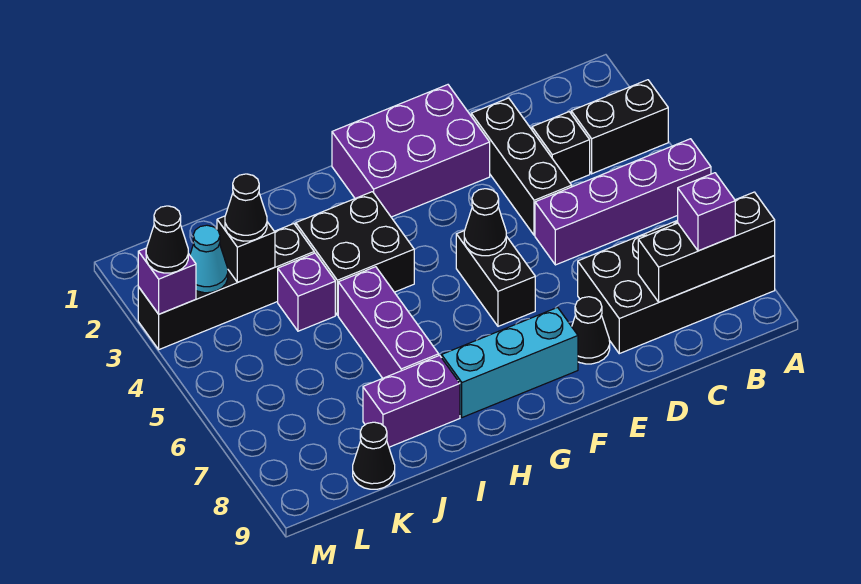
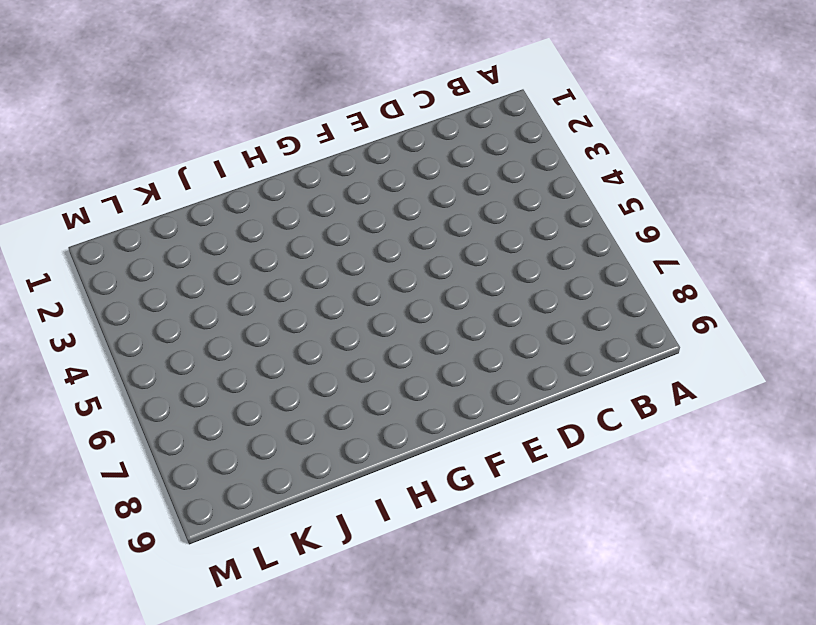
none -> black brick A3:B3 level 1
none -> purple brick A5:D5 level 1
none -> black brick A7:D8 level 1

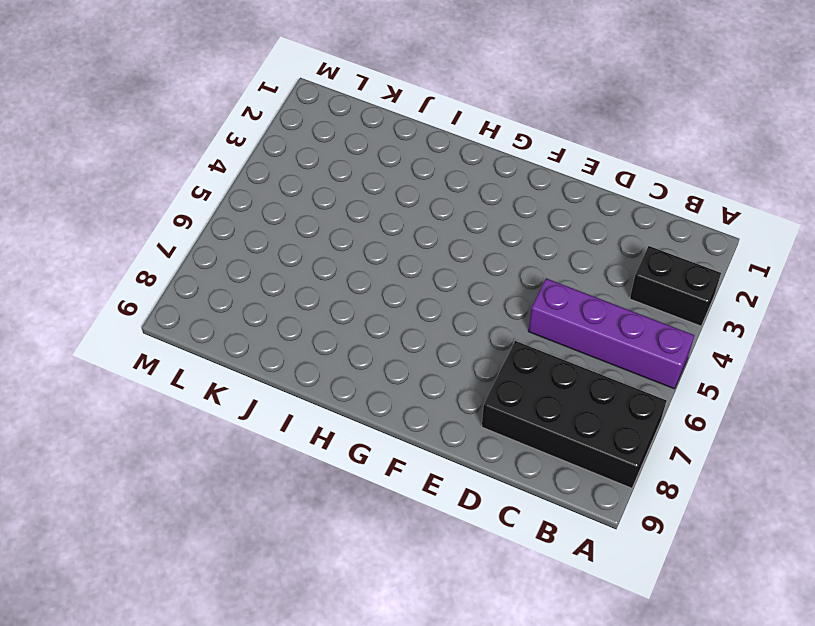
none -> black brick C3 level 1
none -> black brick D2:D4 level 1
none -> purple brick E1:G2 level 1

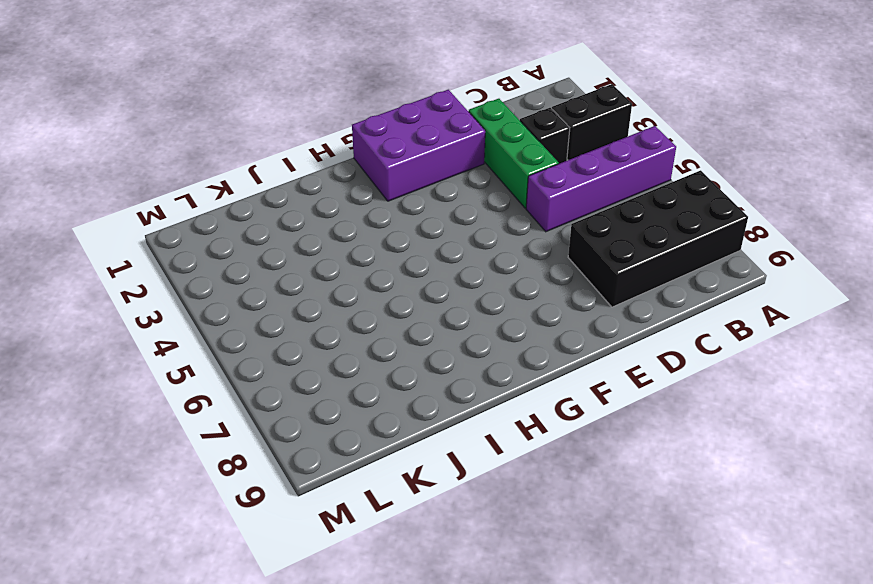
green brick D2:D4 level 1 -> black brick D2:D4 level 1
none -> black cone E8 level 1
none -> black brick F5:F6 level 1
none -> cyan brick F8:H8 level 1

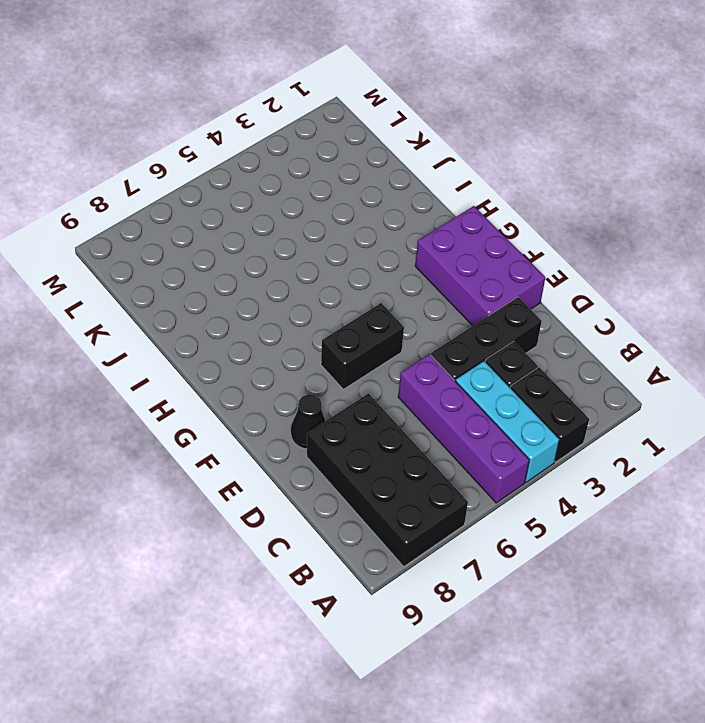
cyan brick A4:C4 level 1 -> cyan brick F8:H8 level 1
none -> black brick H3:I4 level 1
none -> purple brick I5:I7 level 1
none -> purple brick I8:J8 level 1

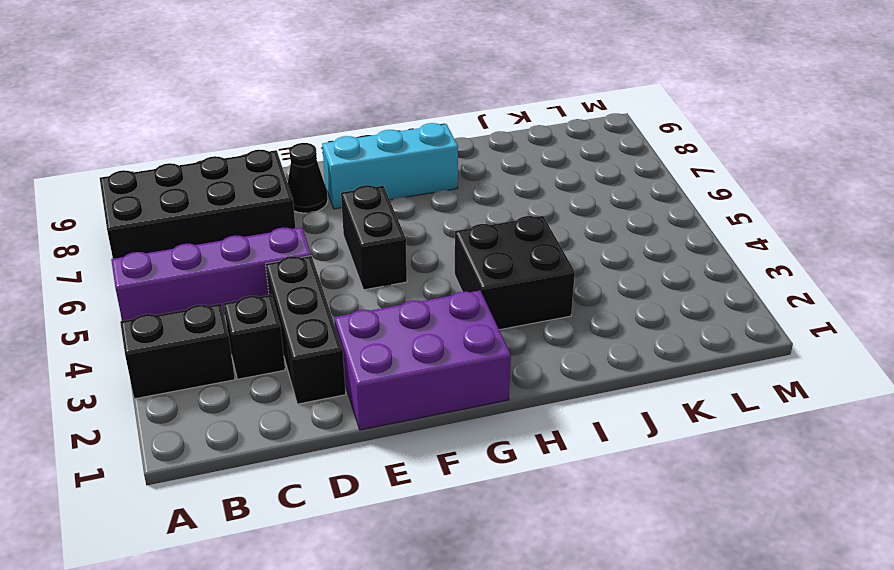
none -> purple brick I5:I7 level 1
none -> purple brick I8:J8 level 1
none -> black brick J3:M3 level 1

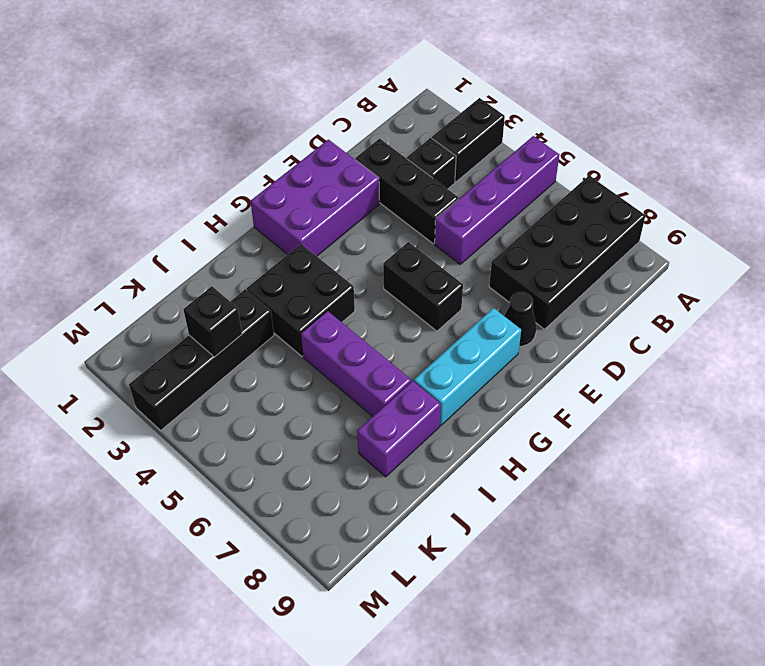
none -> purple brick J4 level 1
none -> black cone K9 level 1
none -> black brick A8:C8 level 2

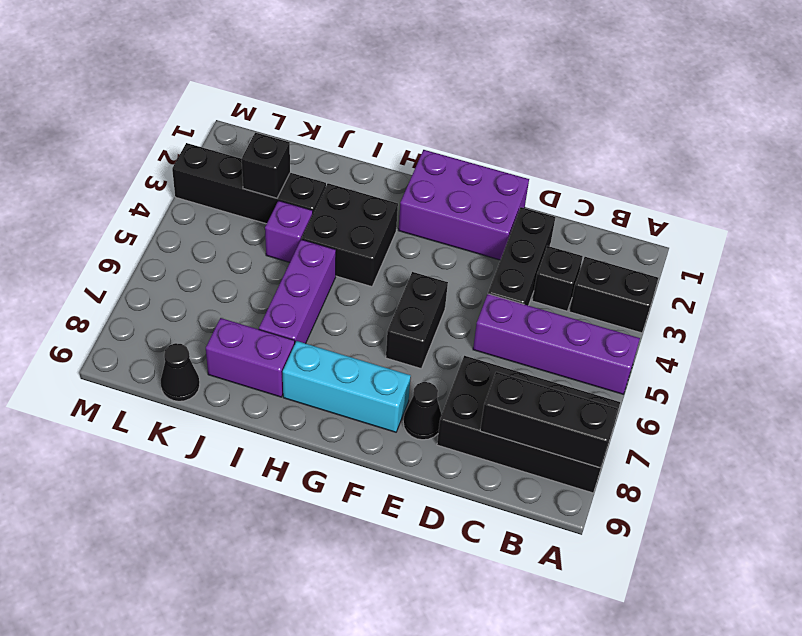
none -> black cone F5 level 2
none -> cyan cone L3 level 2
none -> purple brick M3 level 2

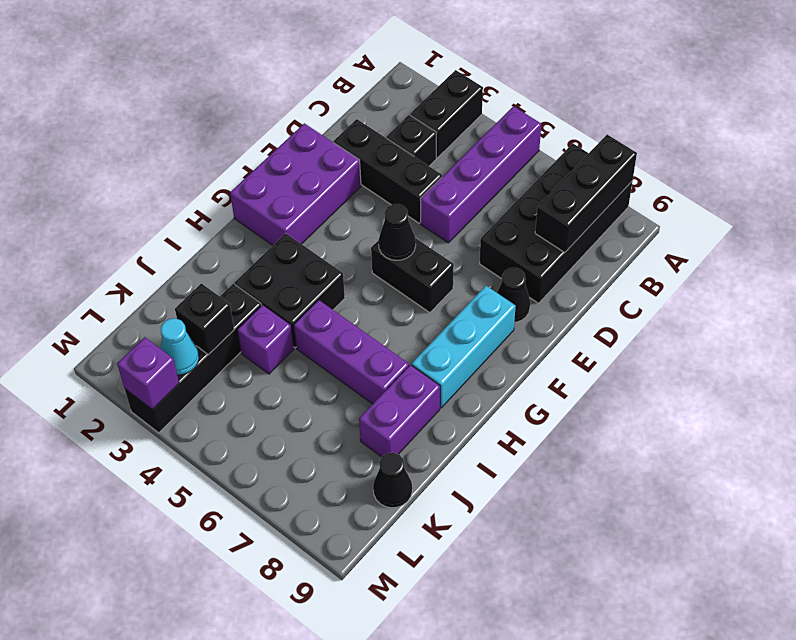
none -> purple brick B8 level 3
none -> black cone K3 level 3
none -> black cone M3 level 3

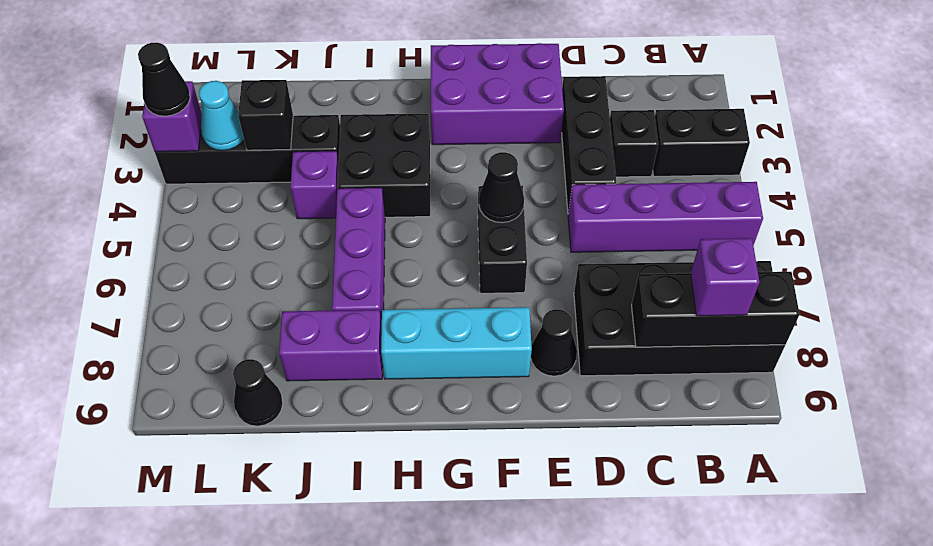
none -> black cone K3 level 3

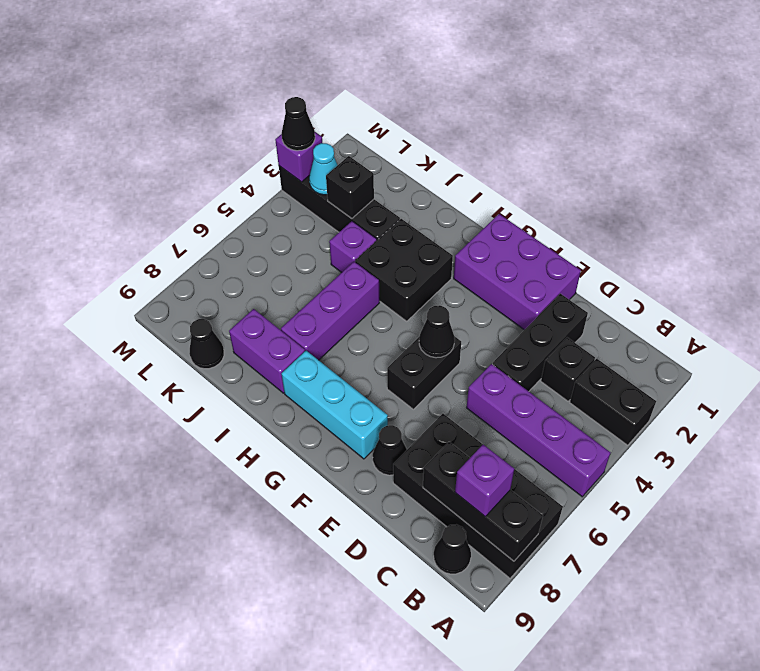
black cone B9 level 1 -> black cone K3 level 3

